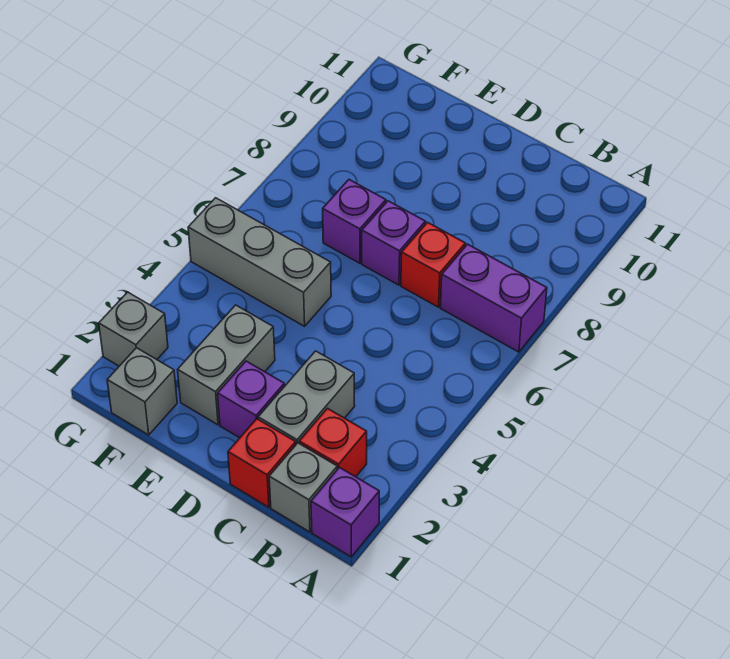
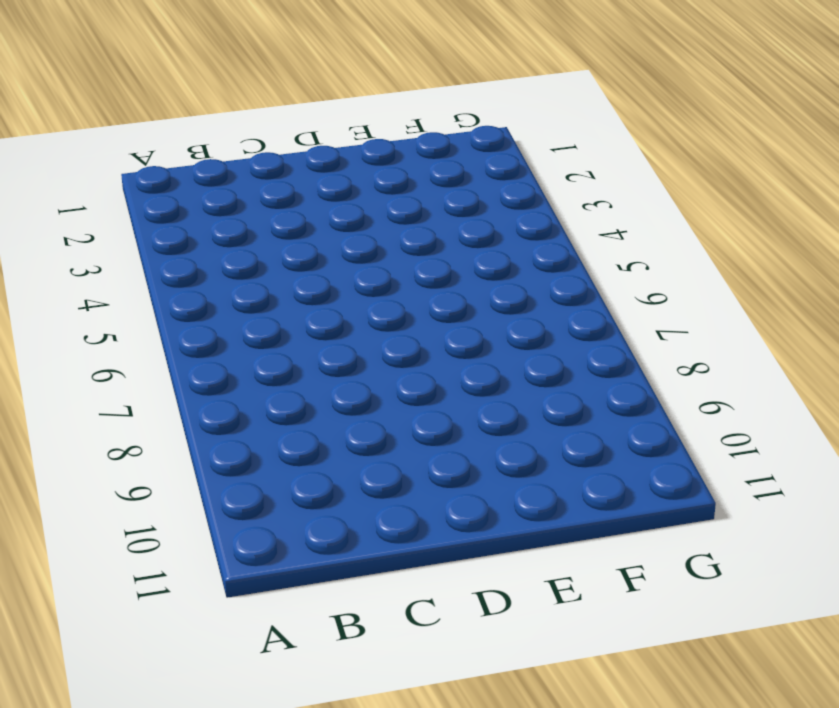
none -> purple brick A1 level 1
none -> purple brick A7:B7 level 1
none -> grey brick B1 level 1

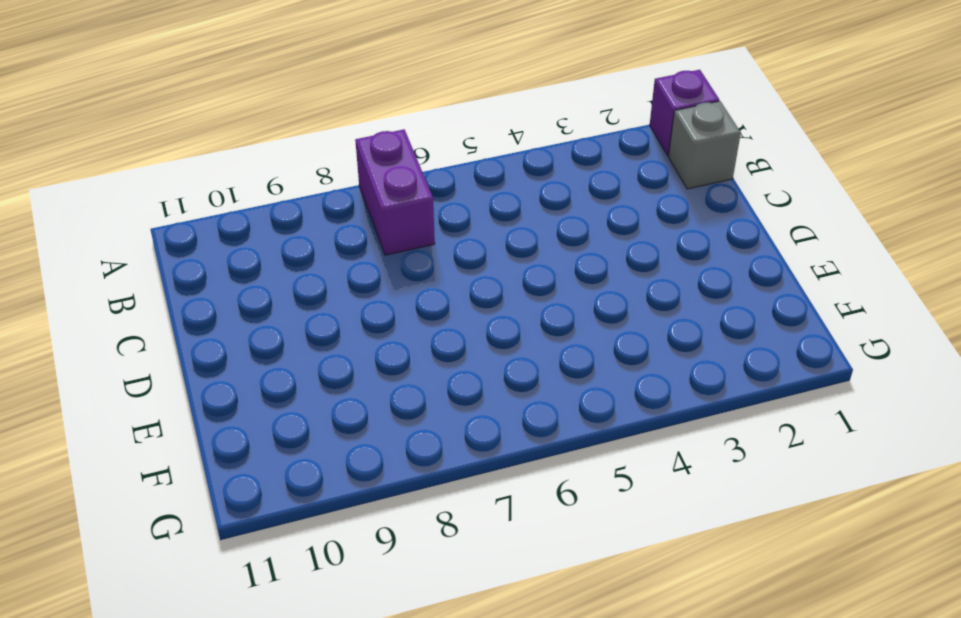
none -> red brick B2 level 1
none -> red brick C1 level 1
none -> grey brick C2:C3 level 1

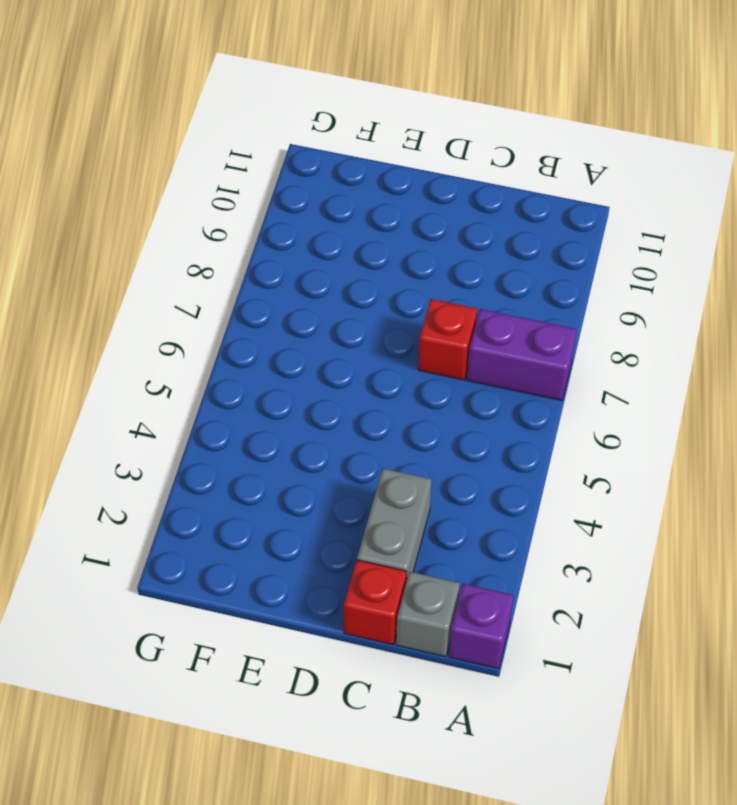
none -> red brick B2 level 1
none -> purple brick D2 level 1
none -> purple brick D7 level 1

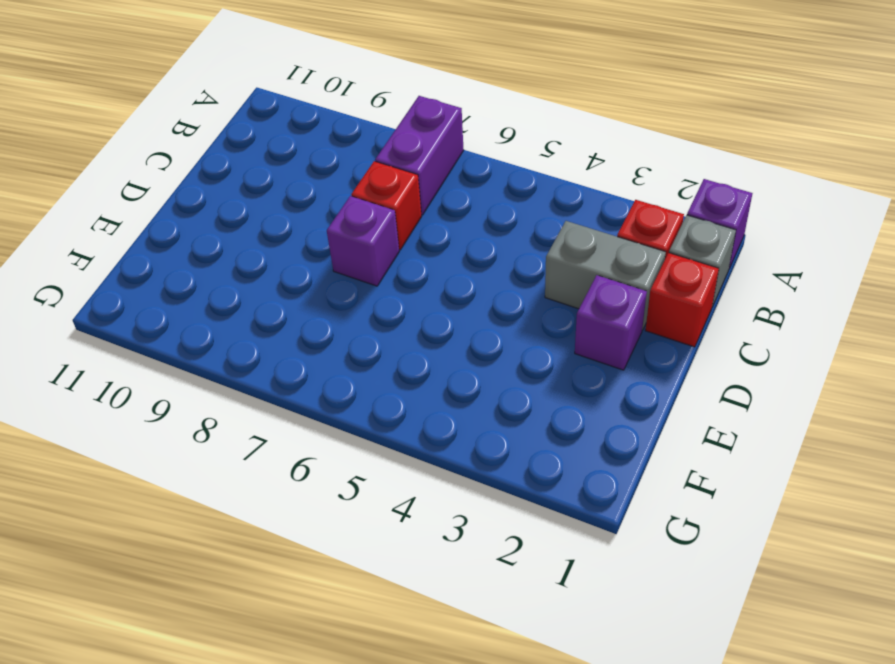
none -> grey brick E2:E3 level 1
none -> grey brick E5:G5 level 1
none -> purple brick E7 level 1

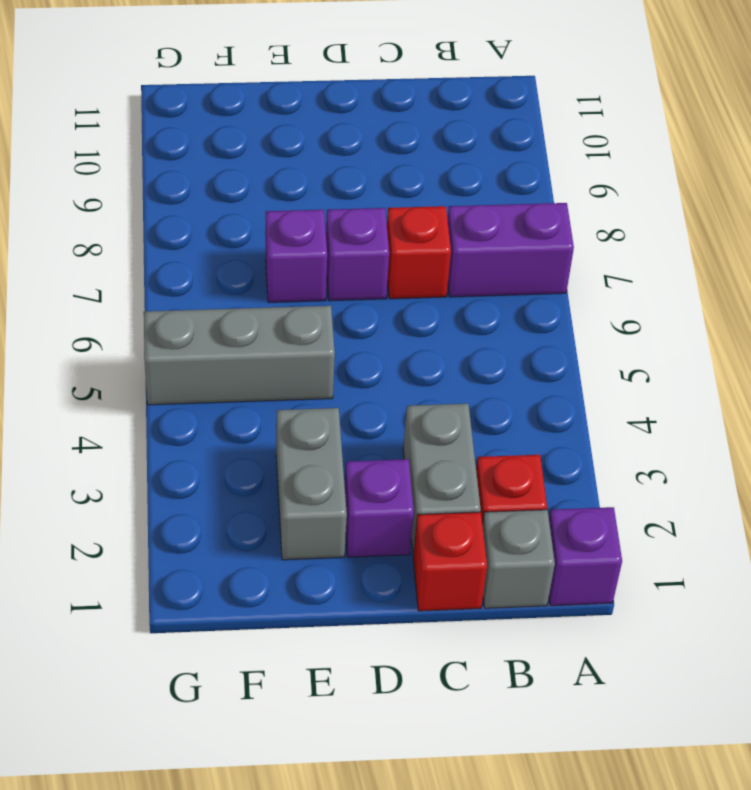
none -> grey brick F1 level 1
none -> grey brick G2 level 1

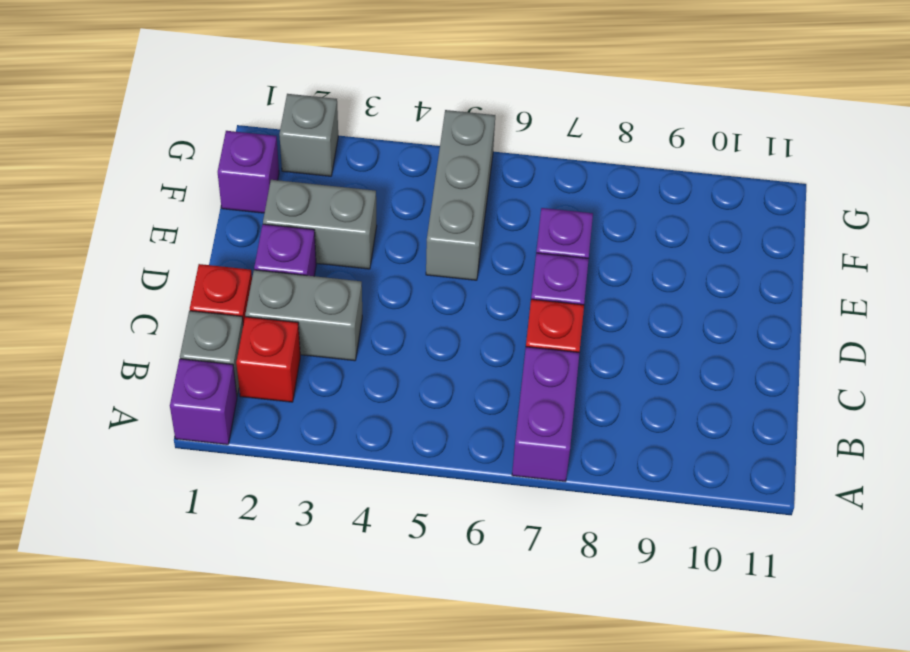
purple brick F1 level 1 -> grey brick F1 level 1

